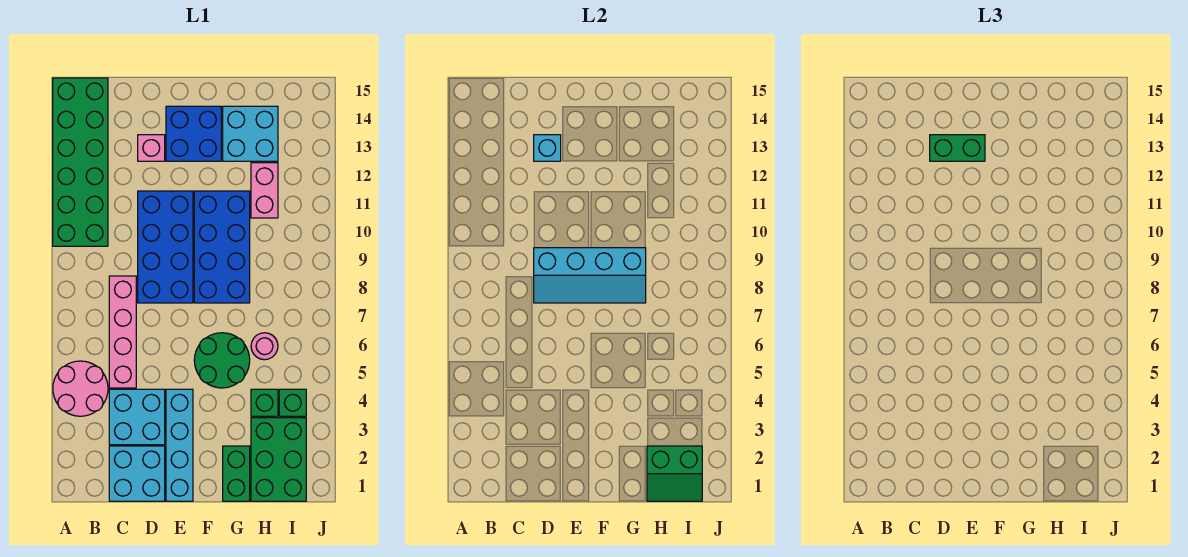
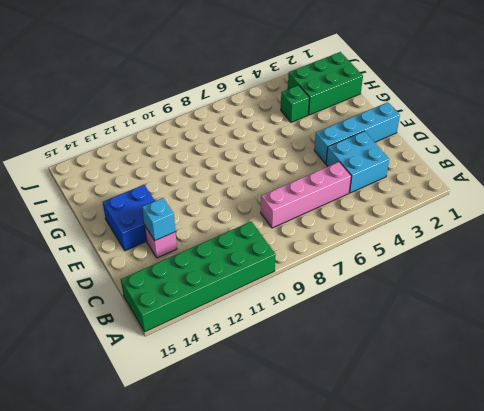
none -> pink round brick A4:B5 level 1
none -> cyan brick C1:D2 level 1
none -> blue brick D8:E11 level 1

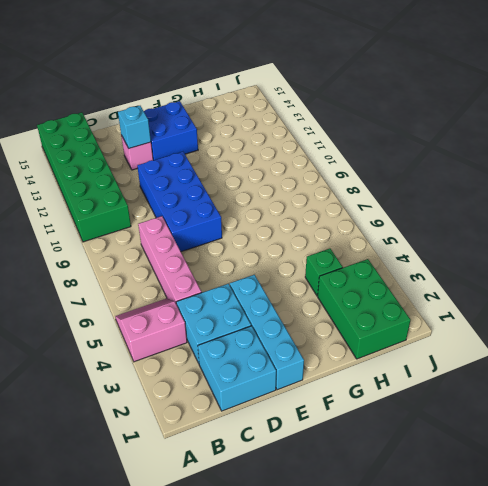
pink slope A4:B5 level 1 top 4 -> pink round brick A4:B5 level 1
none -> green round brick F5:G6 level 1
none -> blue brick F8:G11 level 1
none -> green brick G1:G2 level 1

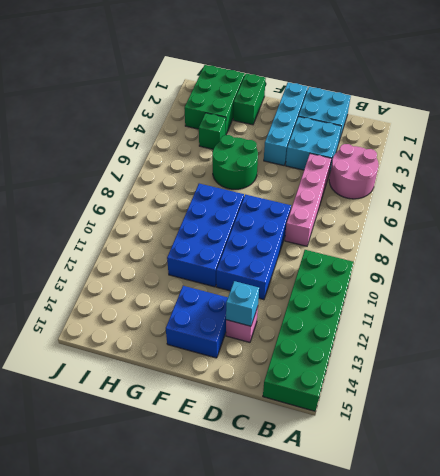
none -> cyan brick G13:H14 level 1
none -> pink round brick H6 level 1
none -> pink brick H11:H12 level 1

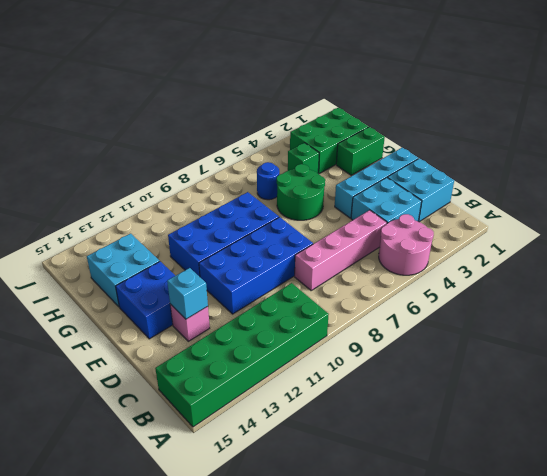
blue round brick H6 level 1 -> pink round brick H6 level 1
none -> pink brick H11:H12 level 1
none -> green brick I4 level 1
none -> cyan slope D8:G9 level 2 top 9

